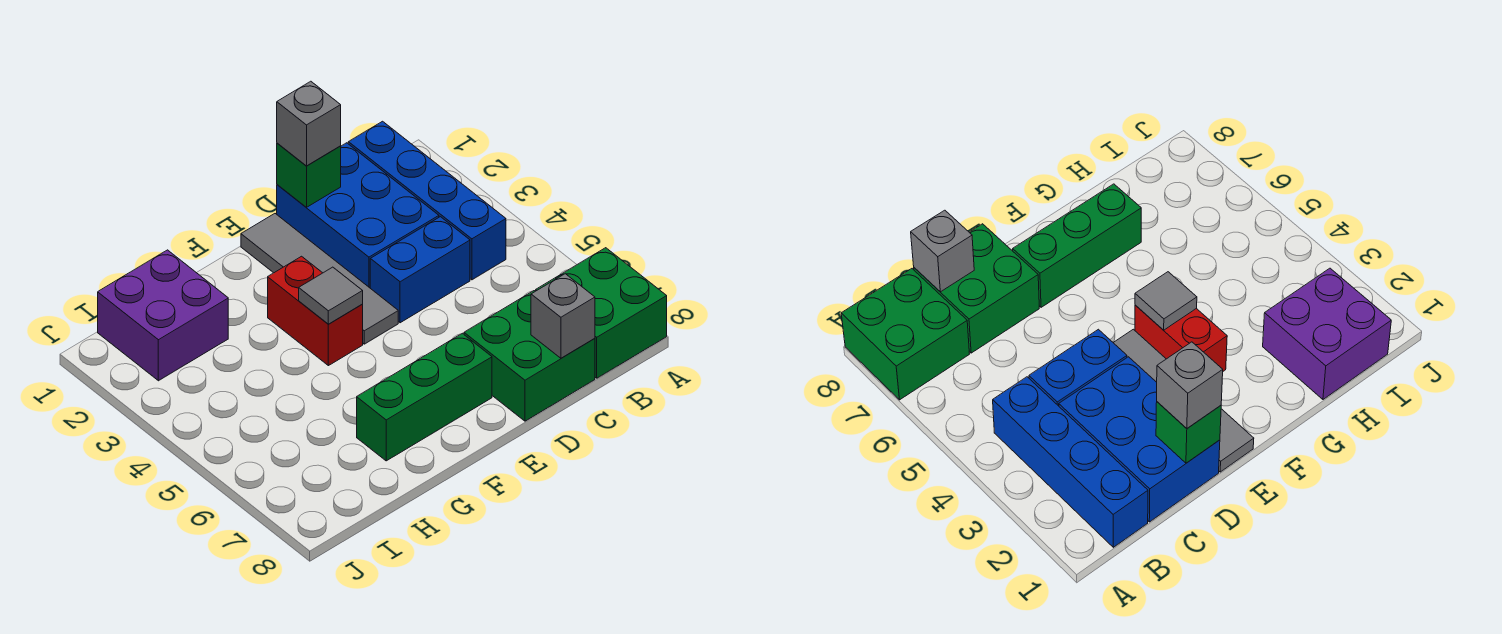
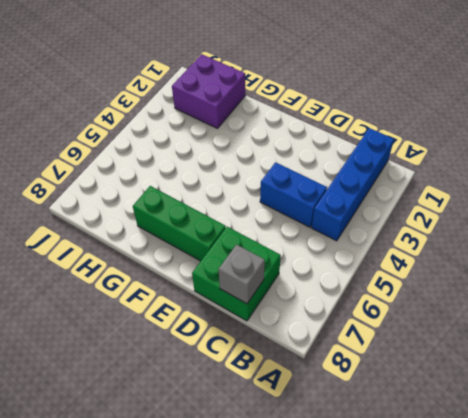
none -> green brick A7:B8 level 1
none -> blue brick C1:D3 level 1
none -> grey tile E1:E4 level 1

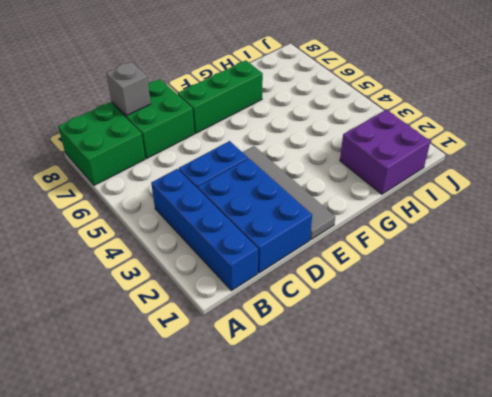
none -> red brick F3:F4 level 1
none -> green brick D1 level 2
none -> grey tile F4 level 2

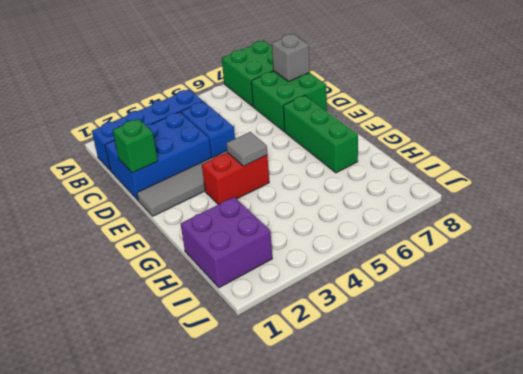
none -> grey brick D1 level 3

